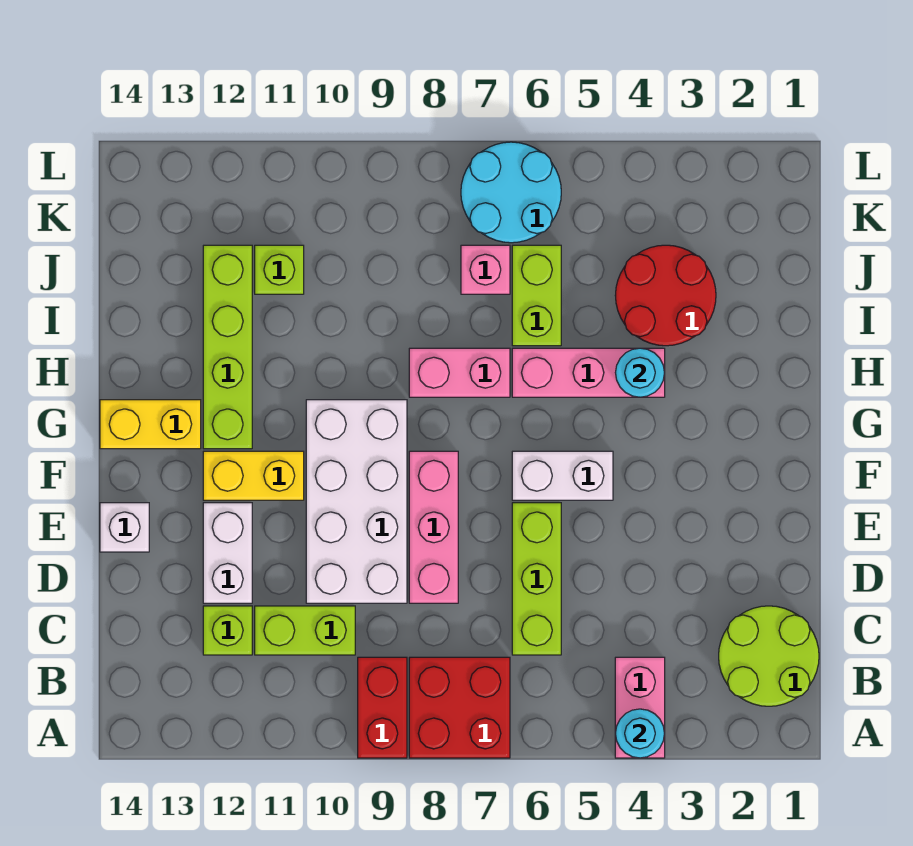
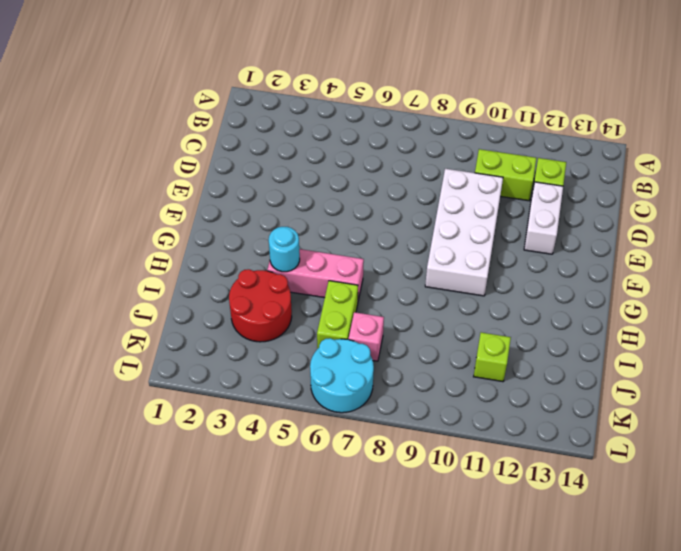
none -> pink brick A4:B4 level 1
none -> red brick A7:B8 level 1
none -> red brick A9:B9 level 1

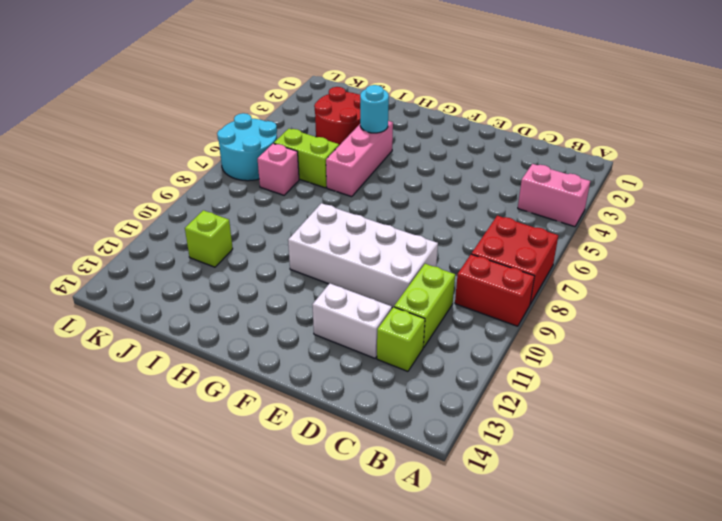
none -> lime round brick B1:C2 level 1
none -> lime brick C6:E6 level 1
none -> pink brick D8:F8 level 1

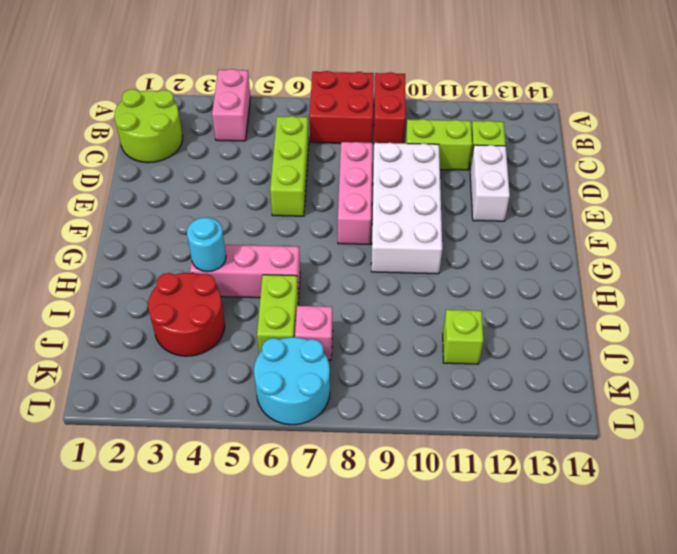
none -> white brick E14 level 1
none -> white brick F5:F6 level 1
none -> yellow brick F11:F12 level 1

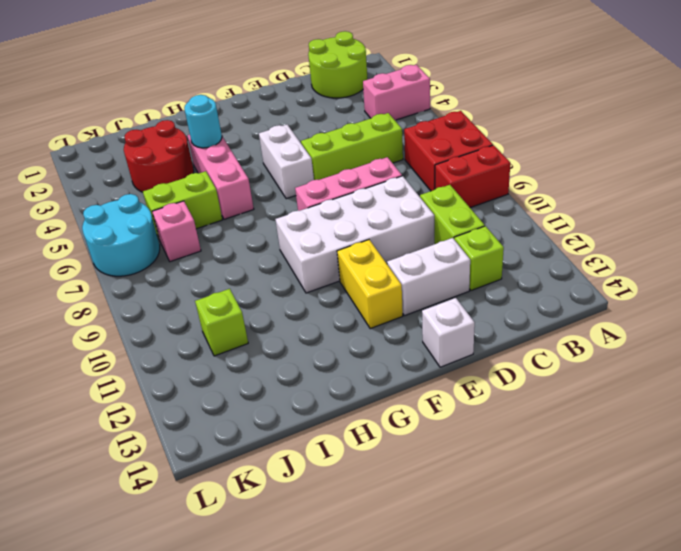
none -> lime brick G12:J12 level 1
none -> yellow brick G13:G14 level 1
none -> pink brick H7:H8 level 1

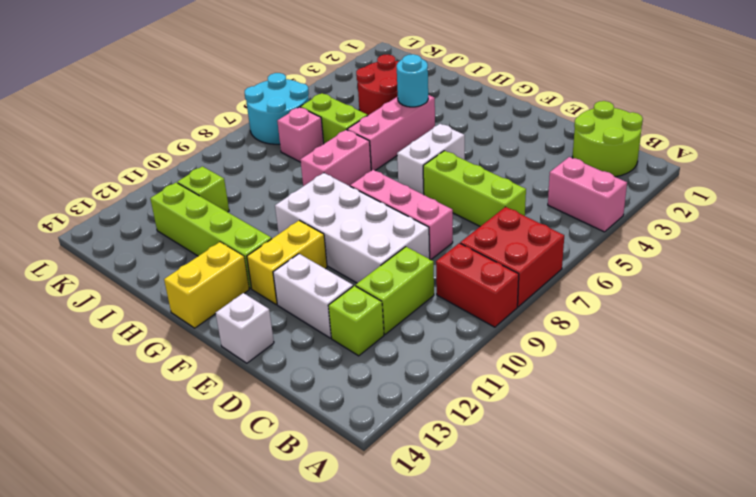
none -> cyan round brick A4 level 2

